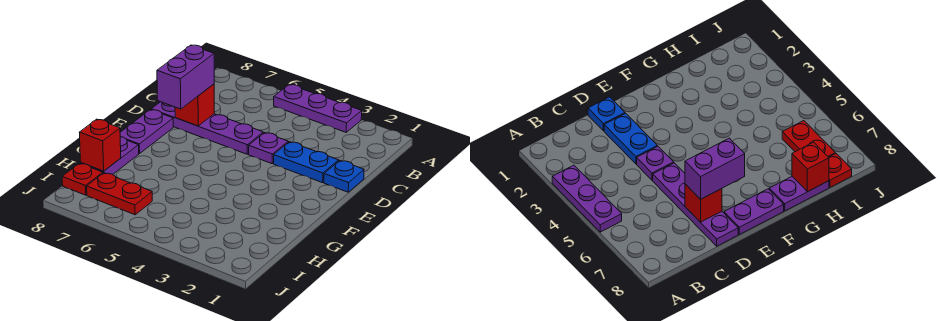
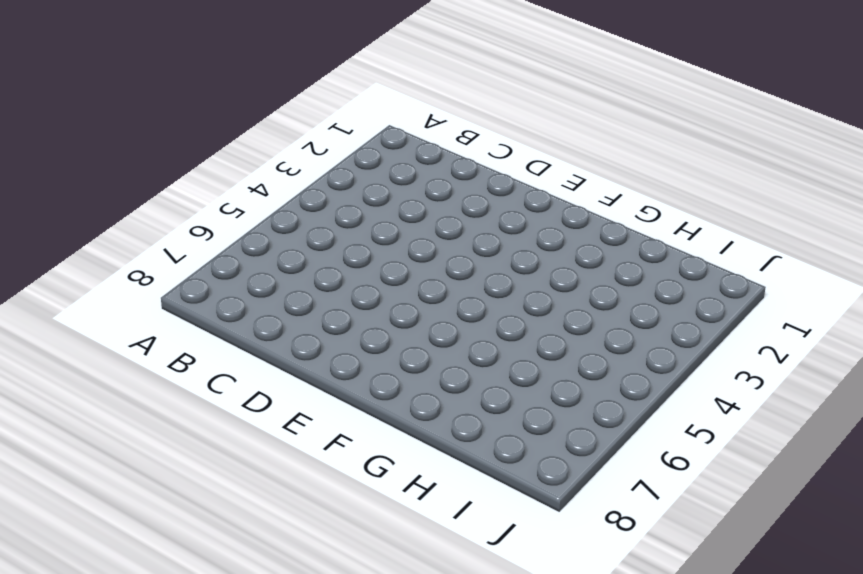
none -> purple plate A3:A5 level 1
none -> blue plate D1 level 1
none -> blue plate D2:D3 level 1

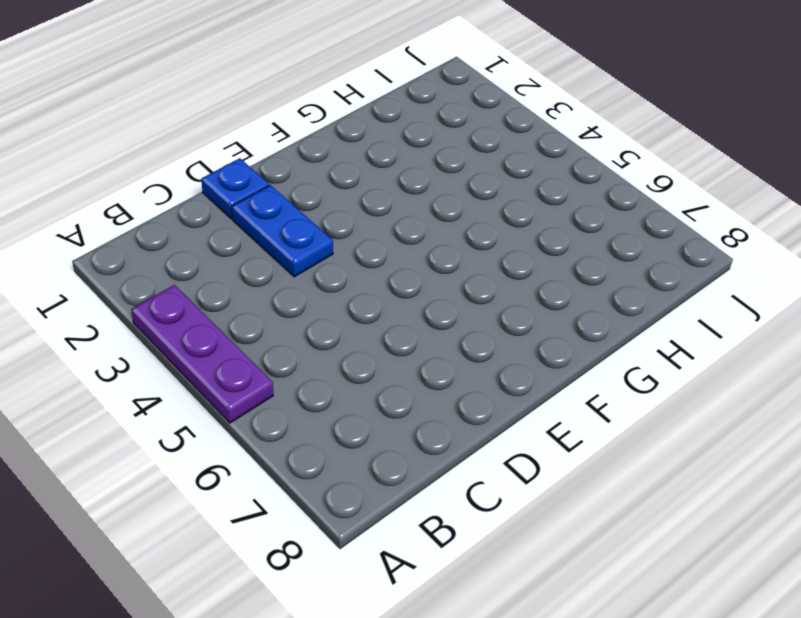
none -> purple plate D4 level 1
none -> purple plate D5:D8 level 1
none -> purple plate E8:F8 level 1

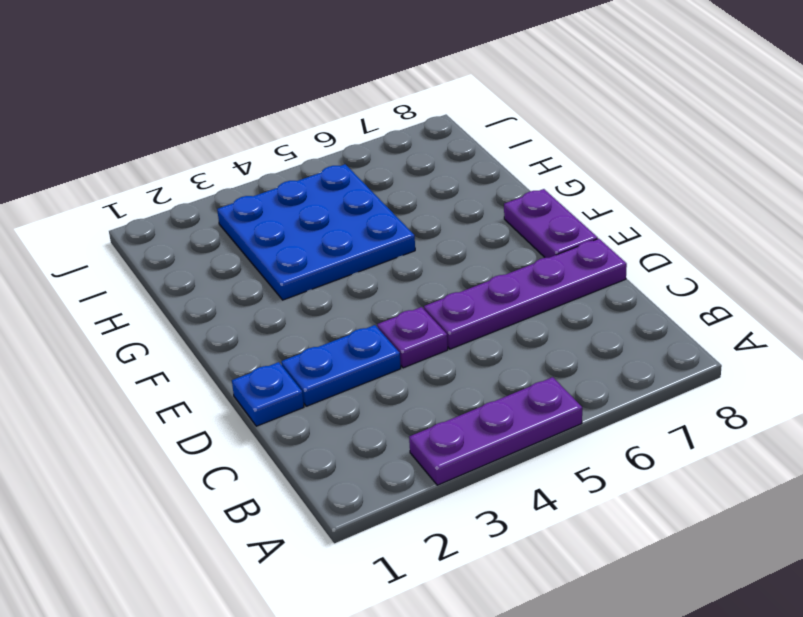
blue plate G3:I5 level 1 -> none
none -> purple plate G8:H8 level 1
none -> red plate I6:I7 level 1
none -> red plate I8 level 1

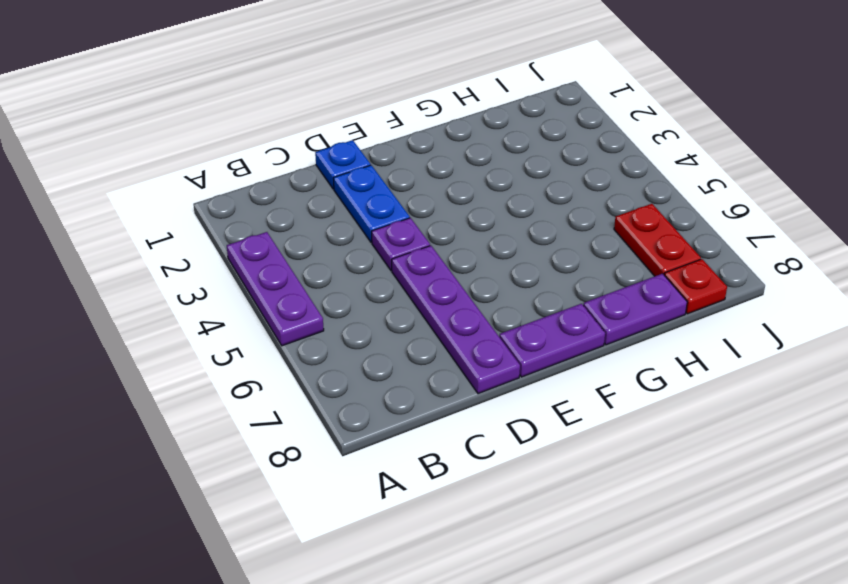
none -> red brick D7 level 2
none -> red brick H8 level 2
none -> purple brick D7:E7 level 3

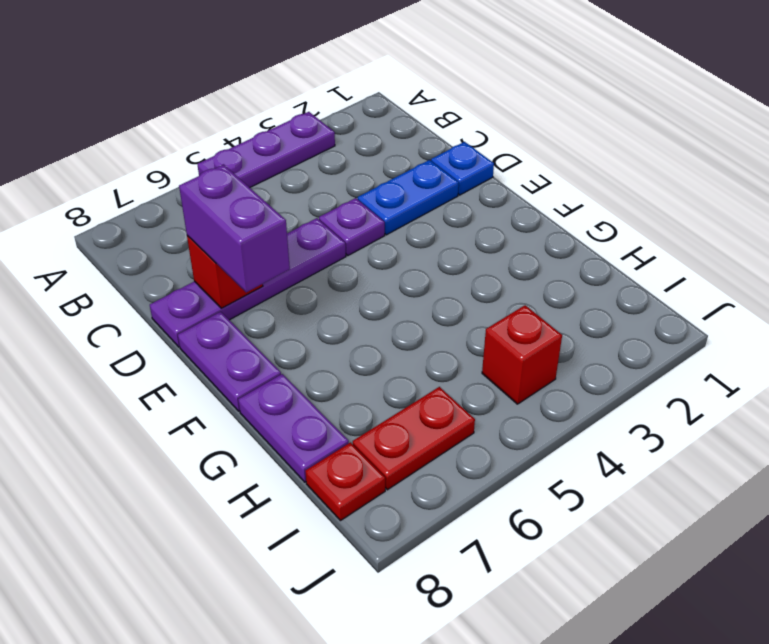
red brick I4 level 1 -> red brick H8 level 2

